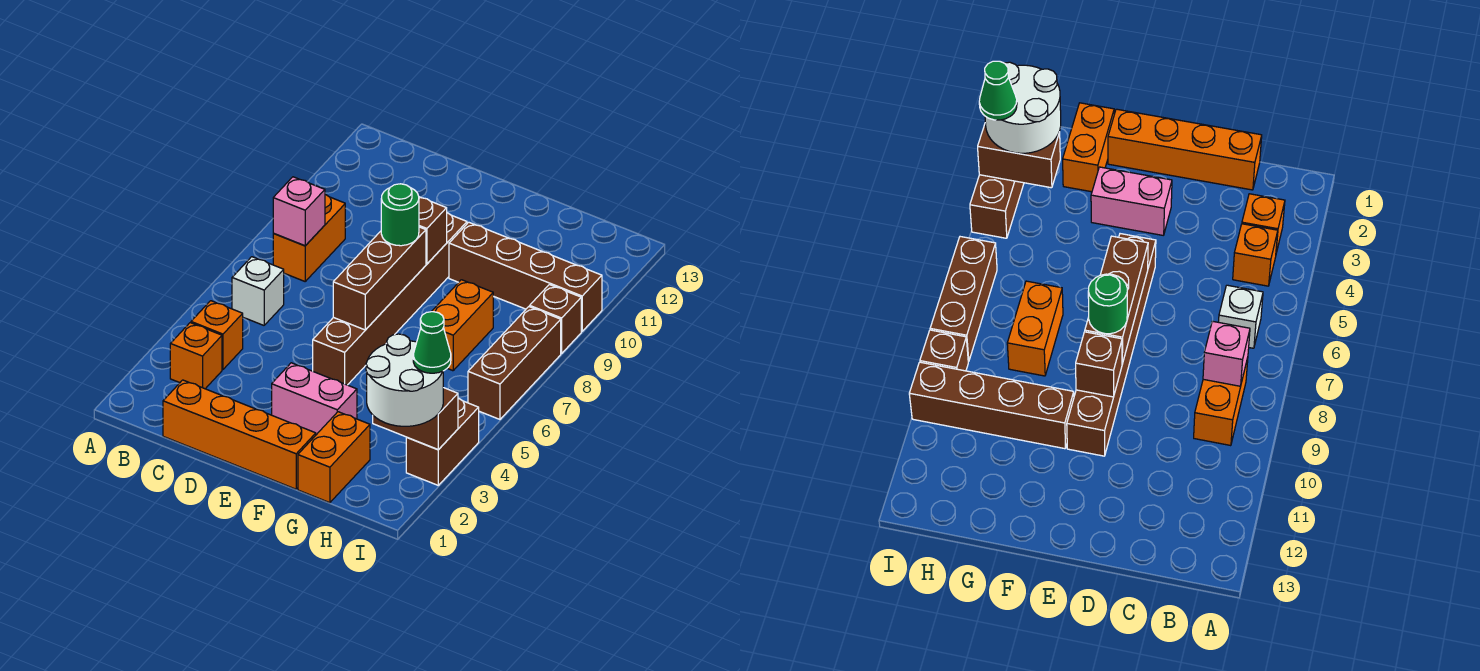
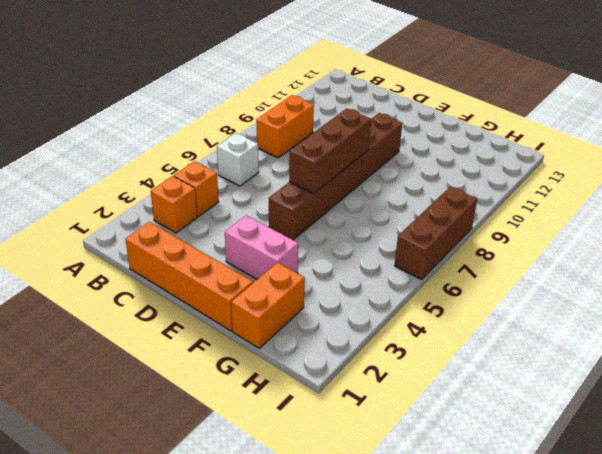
none -> brown brick F10:I10 level 1
none -> orange brick G7:G8 level 1
none -> brown brick I3:I4 level 1

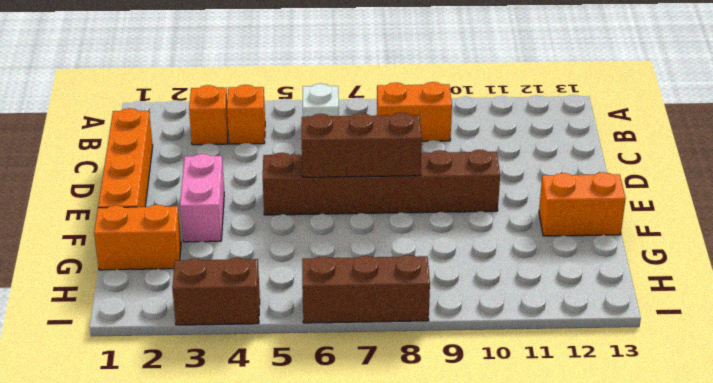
orange brick F12:F13 level 1 -> orange brick G7:G8 level 1
none -> brown brick F10:I10 level 1
none -> brown brick I9 level 1
none -> pink brick B8 level 2

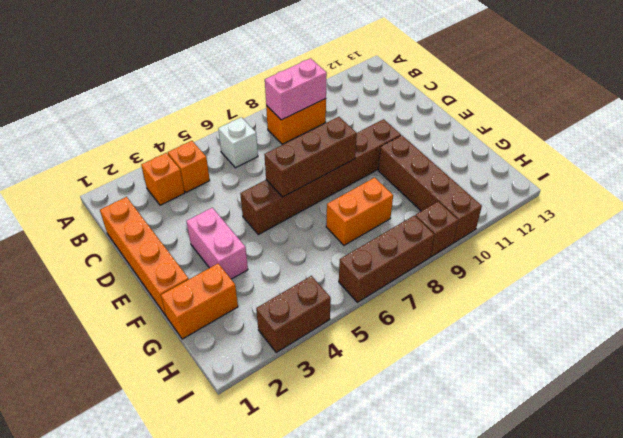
pink brick B8:B9 level 2 -> pink brick B8 level 2
none -> brown brick E9 level 2
none -> brown brick H3:I3 level 2
none -> green round brick E8 level 3

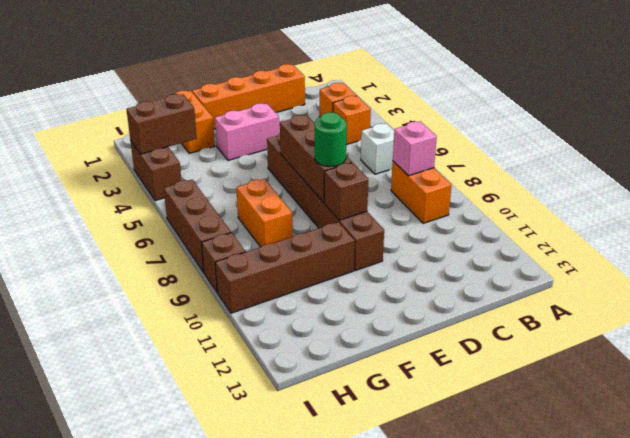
none -> white round brick H2:I3 level 3
none -> green cone I3 level 4

